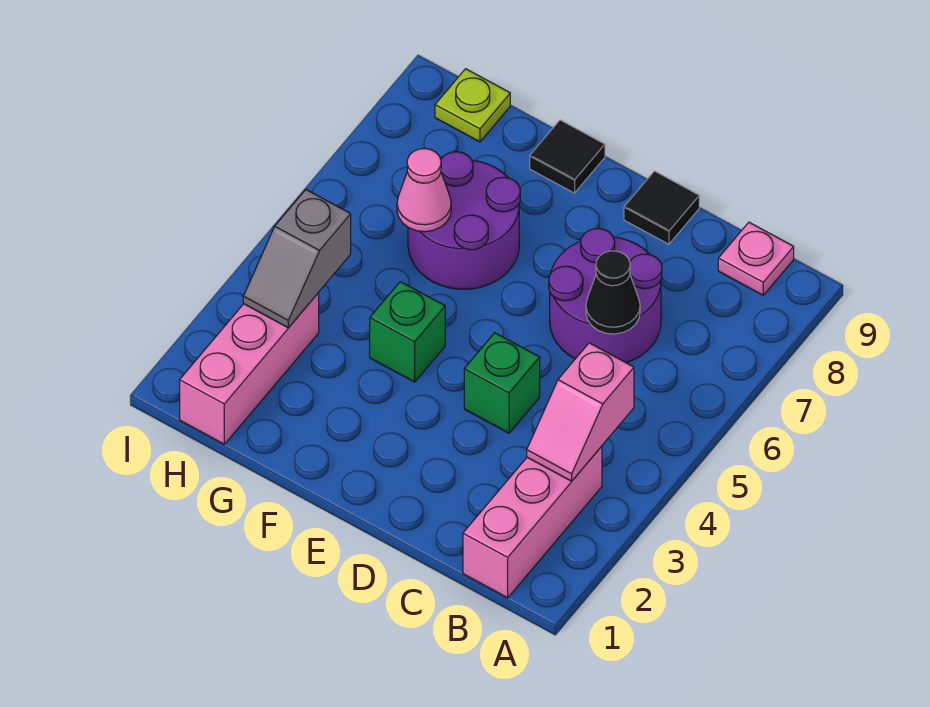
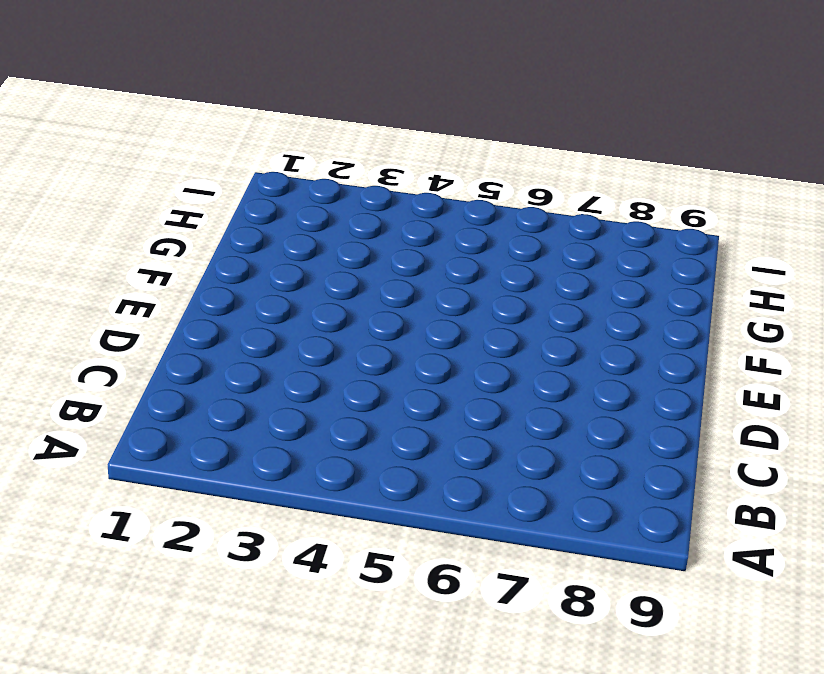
none -> pink brick B1:B3 level 1
none -> pink plate B9 level 1
none -> purple round brick C6:D7 level 1

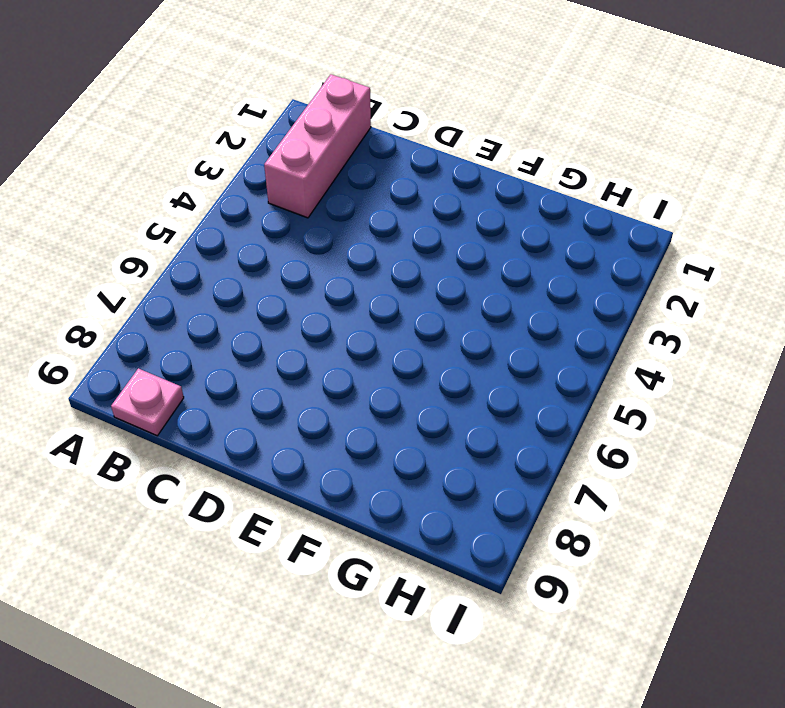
none -> purple round brick C6:D7 level 1
none -> green brick D4 level 1
none -> black tile D9 level 1

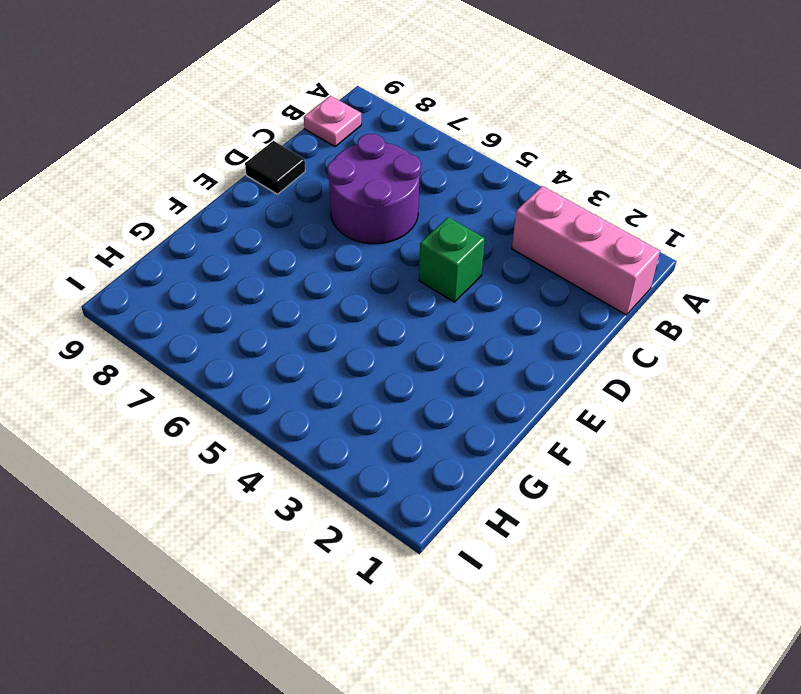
none -> green brick F4 level 1
none -> purple round brick F6:G7 level 1
none -> black tile F9 level 1

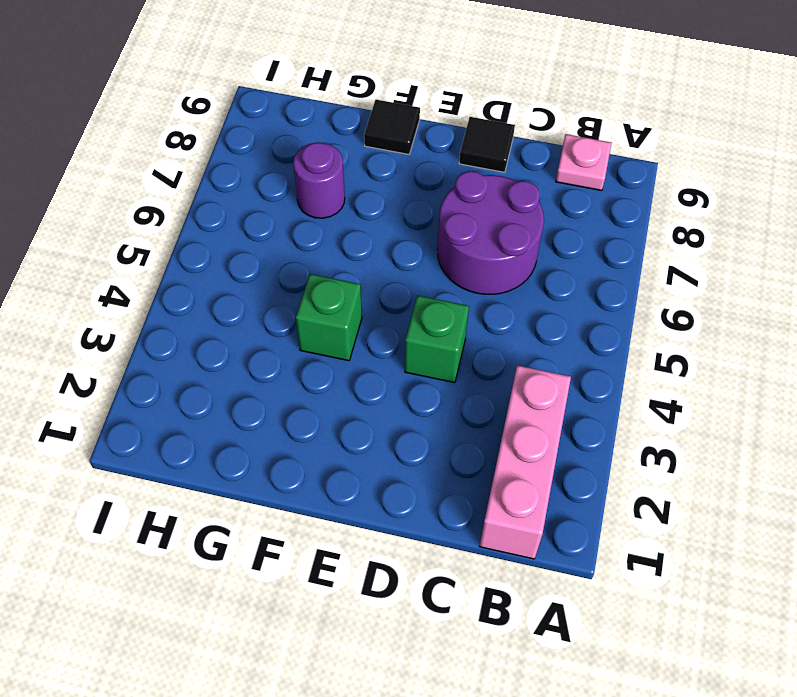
purple round brick G7 level 1 -> purple round brick F6:G7 level 1
none -> pink brick H1:H3 level 1
none -> lime plate H9 level 1
none -> pink slope B3:B4 level 2 top 4

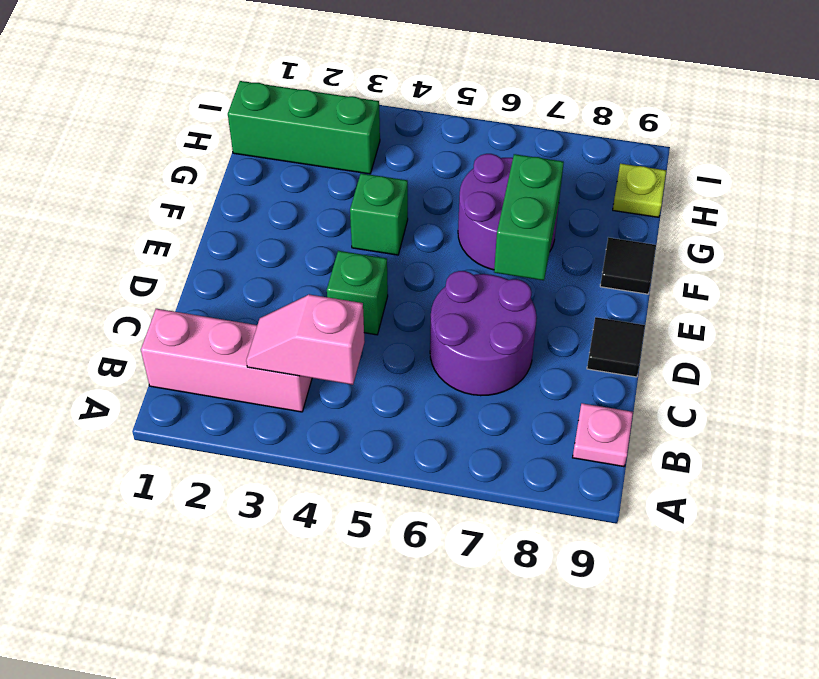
green brick E7:F7 level 2 -> none
green brick H1:H3 level 1 -> pink brick H1:H3 level 1
none -> black cone C6 level 2
none -> pink cone G6 level 2
none -> grey slope H3:H4 level 2 top 4

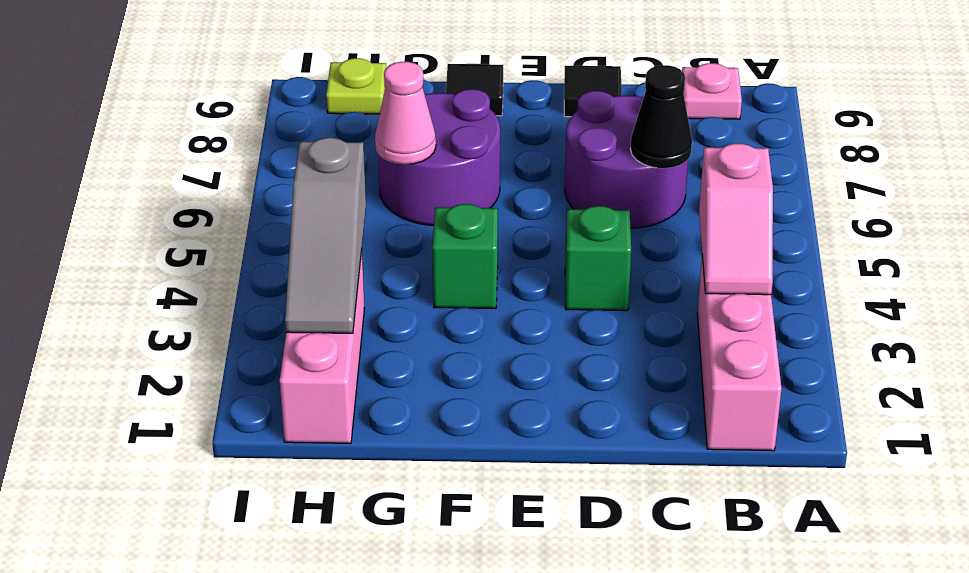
grey slope H2:H4 level 2 top 4 -> grey slope H3:H4 level 2 top 4

